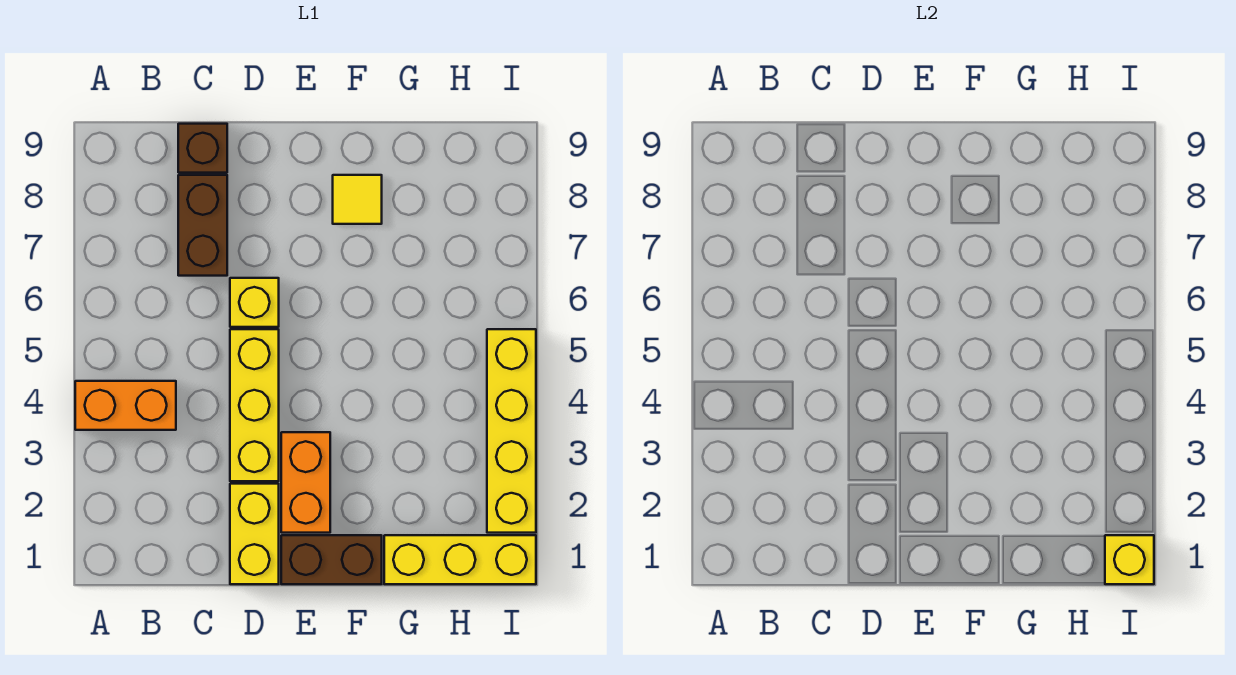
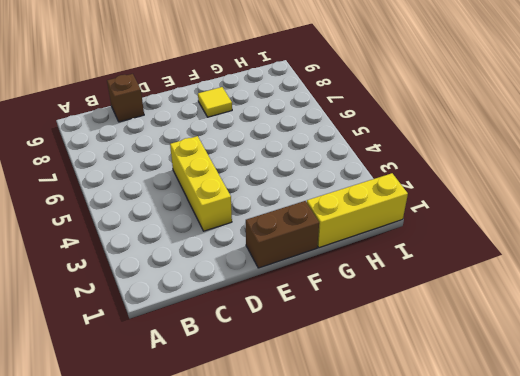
none -> orange brick A4:B4 level 1
none -> brown brick C7:C8 level 1
none -> yellow brick D1:D2 level 1

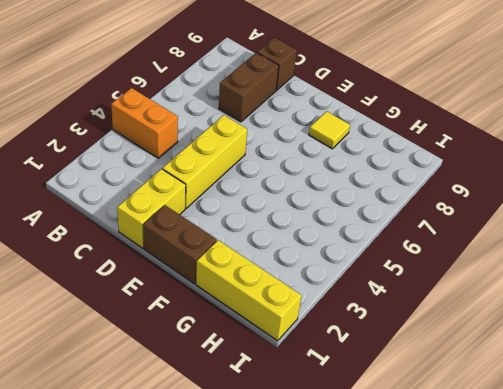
none -> yellow brick D6 level 1
none -> orange brick E2:E3 level 1
none -> yellow brick I2:I5 level 1

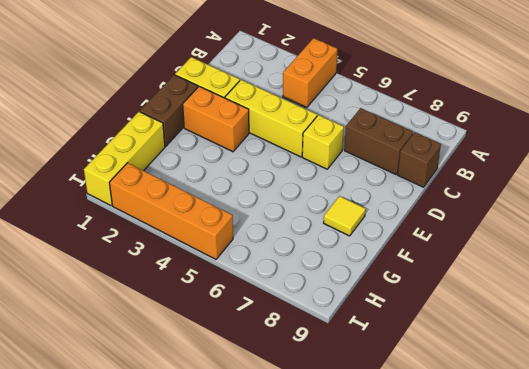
orange brick I2:I5 level 1 -> yellow brick I2:I5 level 1
none -> yellow brick I1 level 2

